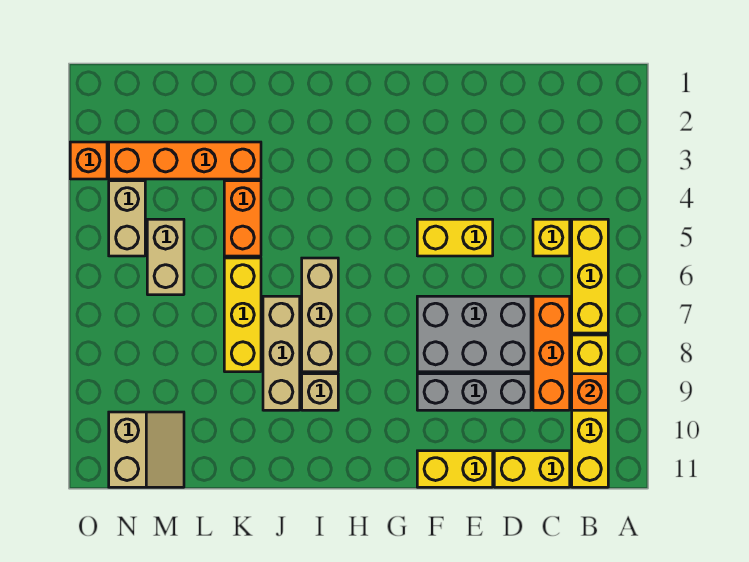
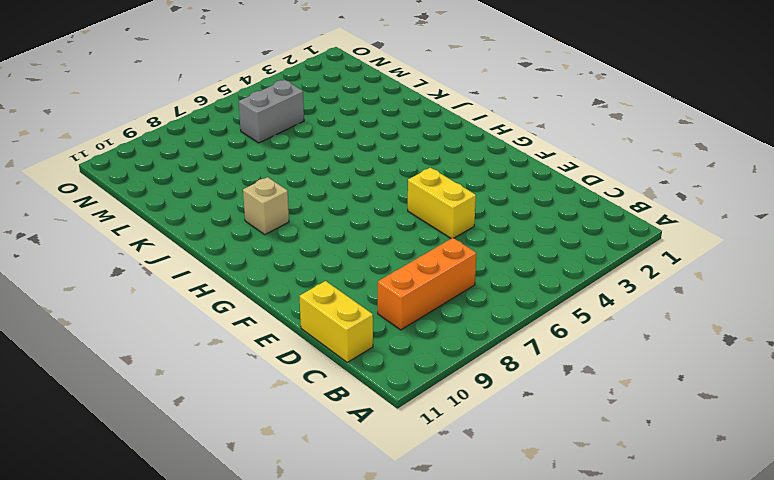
grey brick M5:M6 level 1 -> tan brick M5:M6 level 1
none -> yellow brick B5:B7 level 1
none -> yellow brick B8:B11 level 1
none -> yellow brick C5 level 1

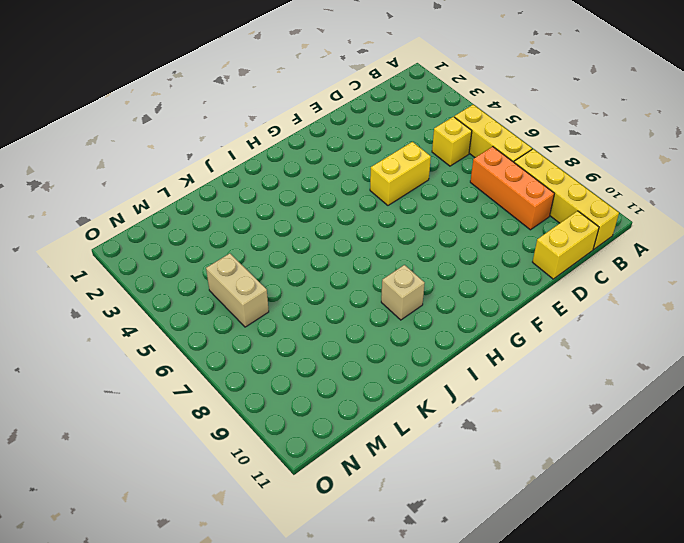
none -> grey brick D7:F8 level 1
none -> grey brick D9:F9 level 1
none -> yellow brick E11:F11 level 1

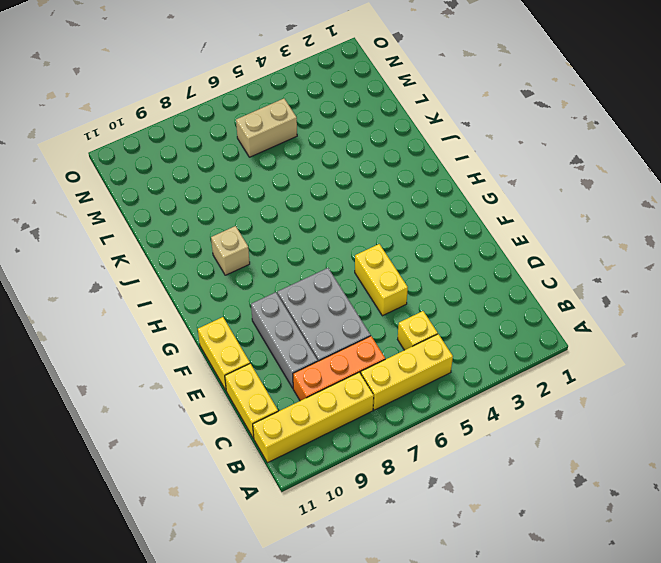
none -> tan brick I6:I8 level 1
none -> tan brick J7:J9 level 1
none -> orange brick K3:N3 level 1

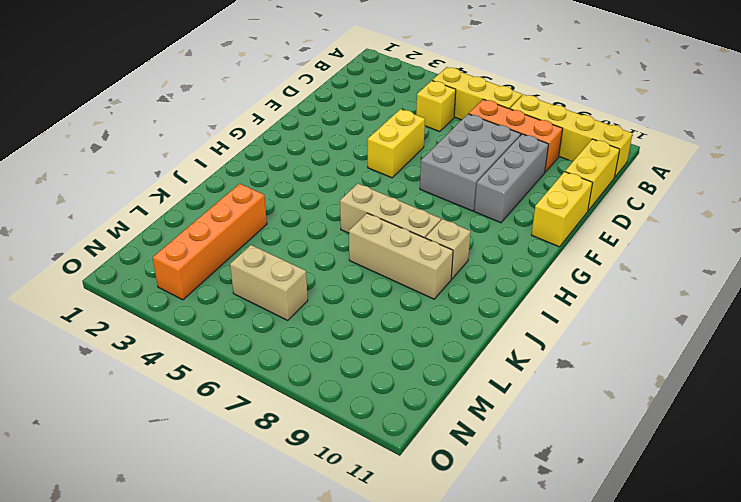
none -> orange brick K4:K5 level 1
none -> yellow brick K6:K8 level 1
none -> tan slope M10:N11 level 1 top N

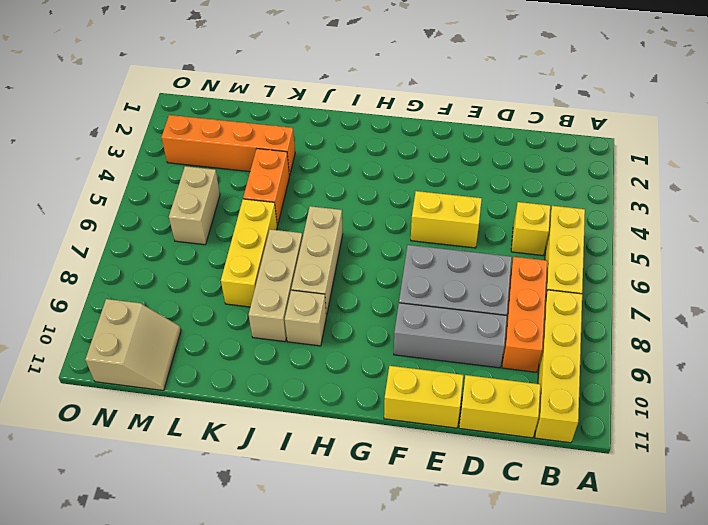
none -> tan brick N4:N5 level 1
none -> orange brick O3 level 1
none -> orange brick B9 level 2

